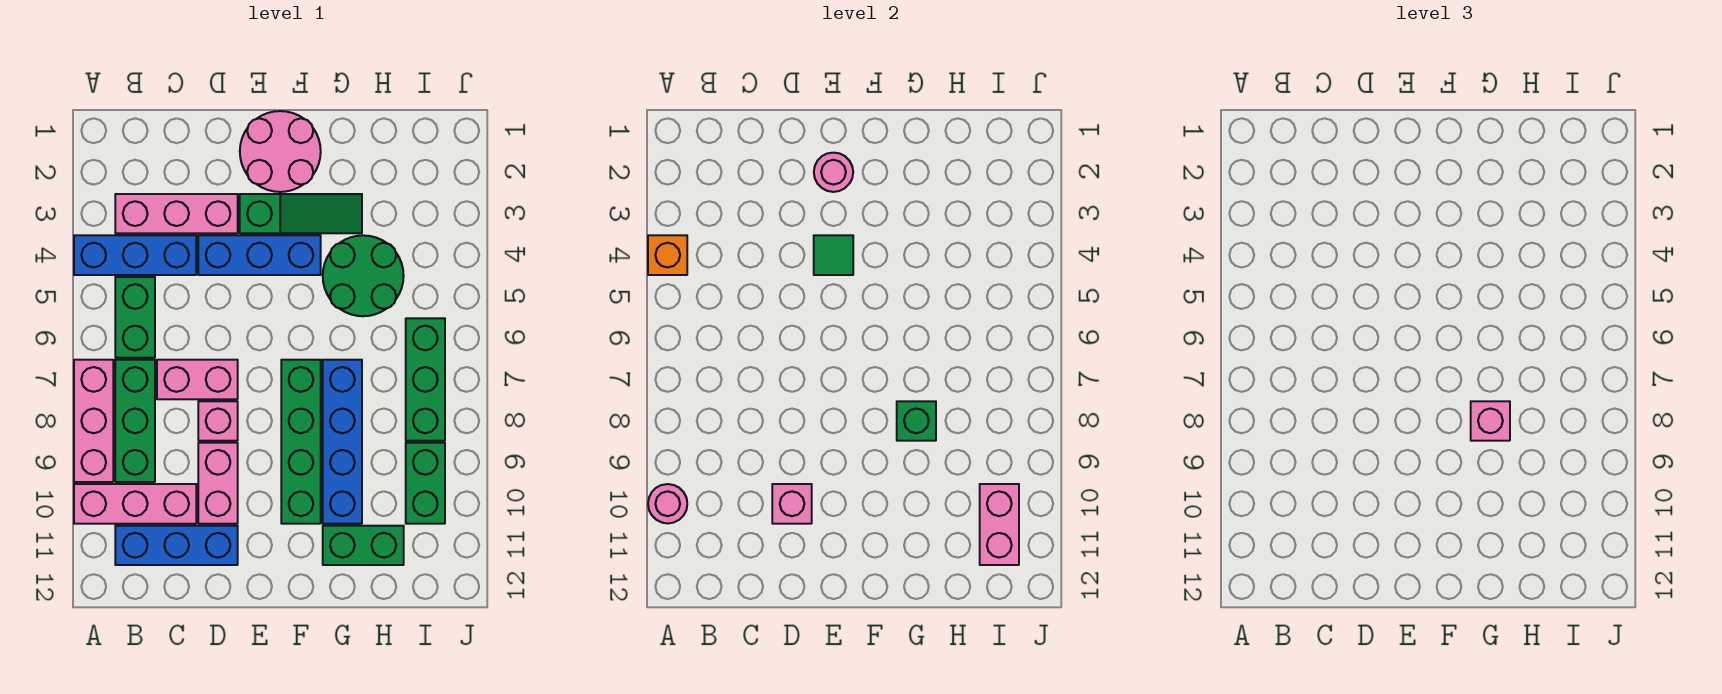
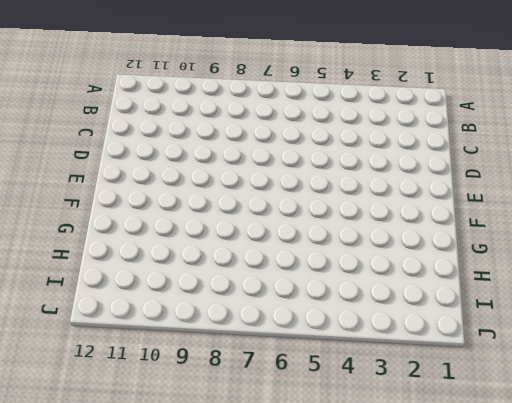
none -> blue brick A4:C4 level 1
none -> pink brick A7:A9 level 1
none -> pink brick A10:C10 level 1

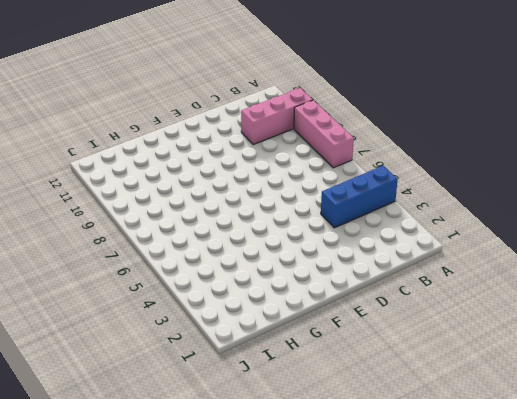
none -> pink brick B3:D3 level 1
none -> green brick B5:B6 level 1
none -> green brick B7:B9 level 1

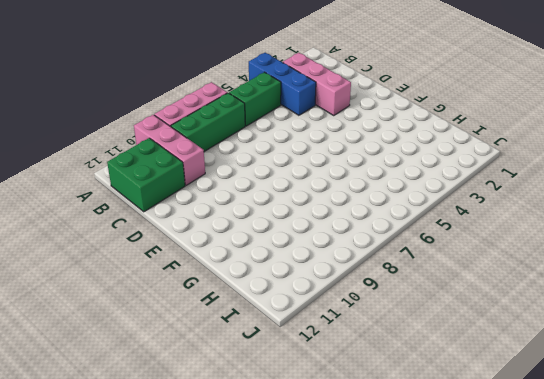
green brick B11:C12 level 1 -> blue brick B11:D11 level 1
none -> pink brick C7:D7 level 1
none -> blue brick D4:F4 level 1
none -> pink brick D8 level 1

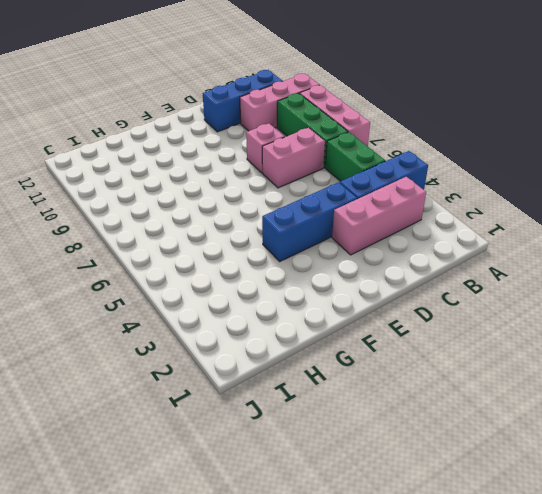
none -> pink brick D9:D10 level 1
none -> pink round brick E1:F2 level 1
none -> green slope E3:G3 level 1 top E

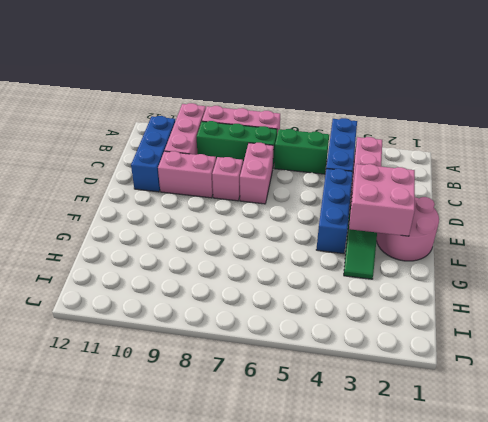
pink brick E2:F3 level 2 -> pink round brick E2 level 2
none -> green brick F7:F10 level 1
none -> green round brick G4:H5 level 1
none -> blue brick G7:G10 level 1

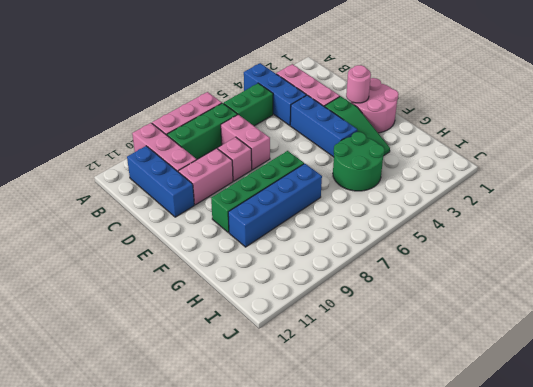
none -> green brick G11:H11 level 1
none -> green brick I6:I8 level 1
none -> green brick I9:I10 level 1

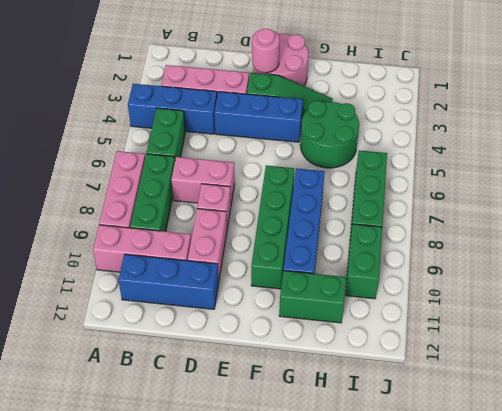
none -> orange brick A4 level 2
none -> pink round brick A10 level 2
none -> pink brick D10 level 2

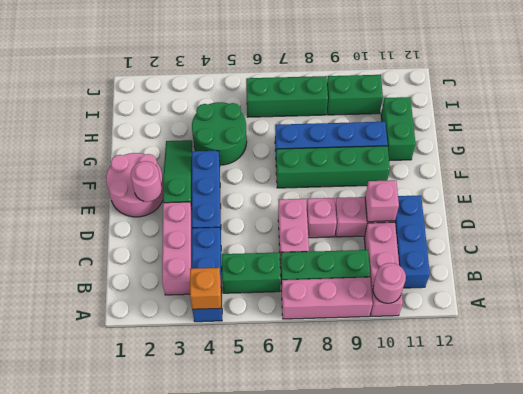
none -> green tile E4 level 2
none -> green brick G8 level 2
none -> pink brick I10:I11 level 2

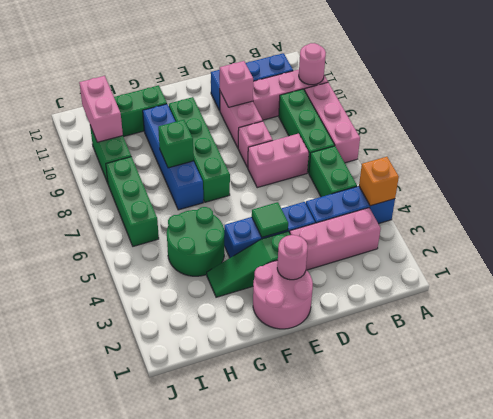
none -> pink brick G8 level 3

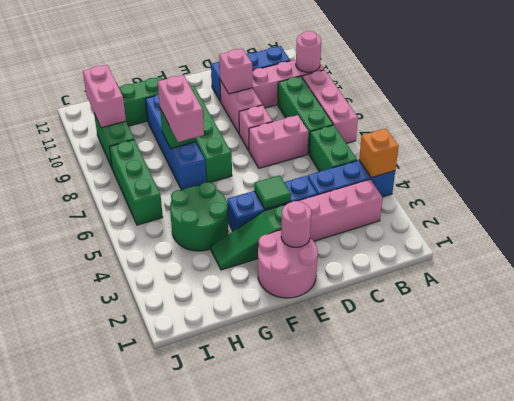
pink brick G7:G8 level 3 -> pink brick G8 level 3

